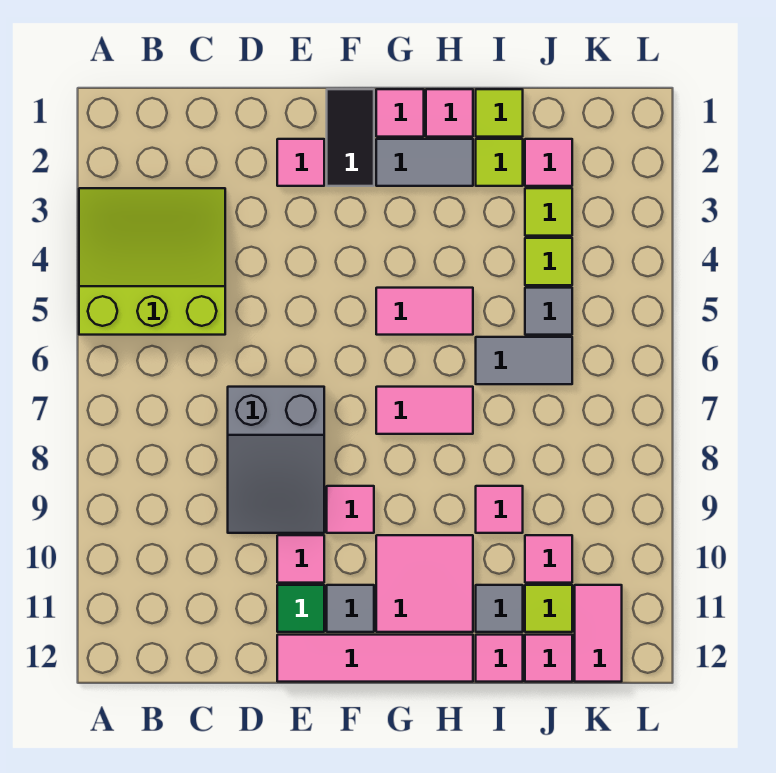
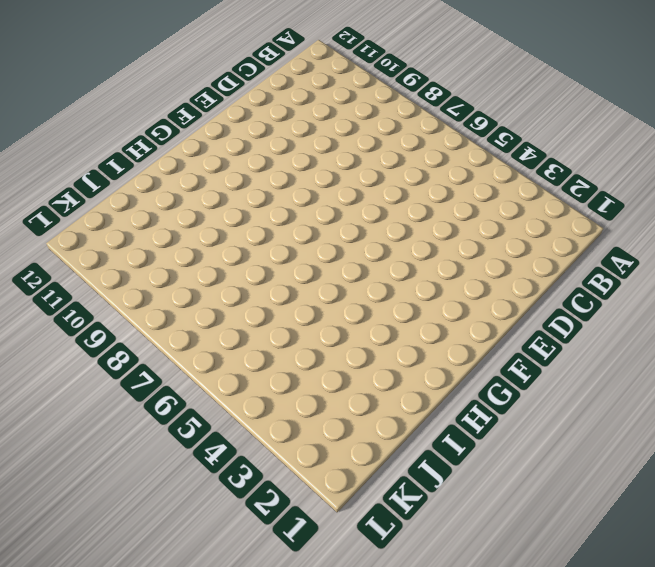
none -> lime slope A3:C5 level 1 top 5
none -> grey slope D7:E9 level 1 top 7
none -> pink tile E2 level 1

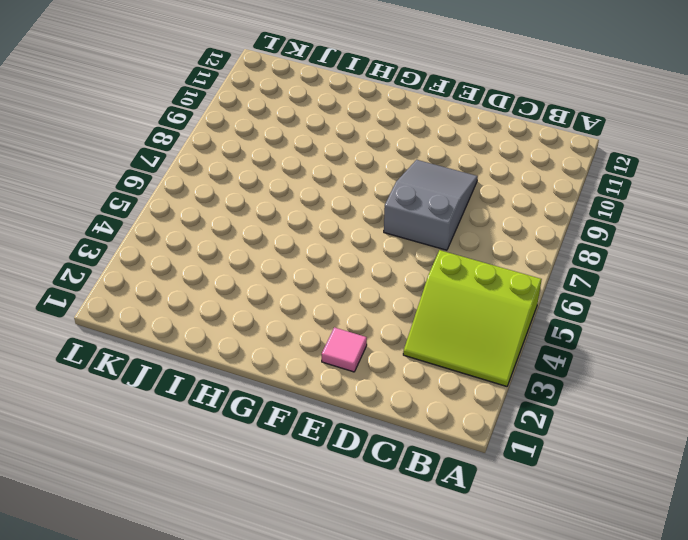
none -> pink tile E10 level 1
none -> green tile E11 level 1
none -> pink tile E12:H12 level 1

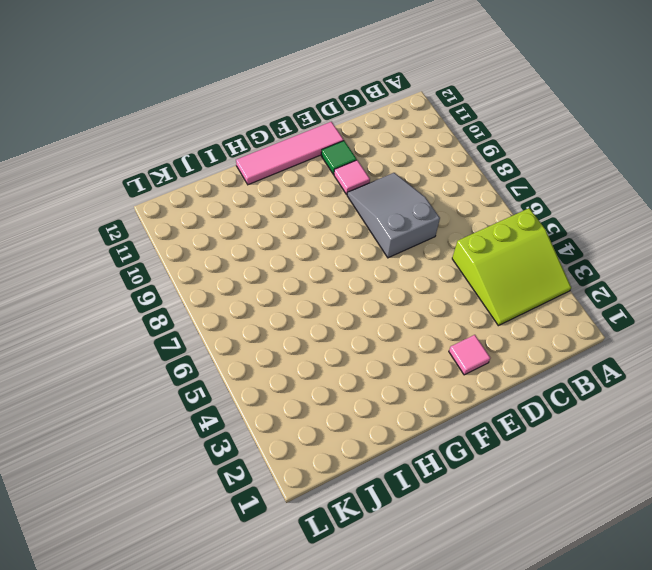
none -> black tile F1:F2 level 1
none -> pink tile F9 level 1
none -> grey tile F11 level 1

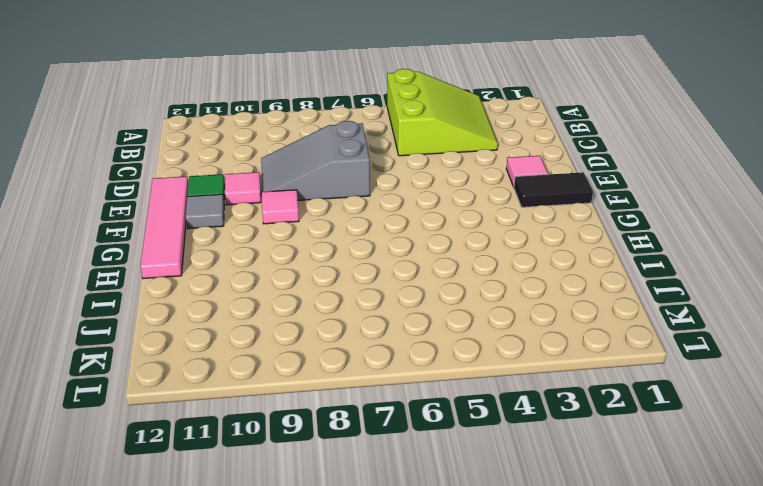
none -> pink tile G1 level 1
none -> grey tile G2:H2 level 1
none -> pink tile G5:H5 level 1

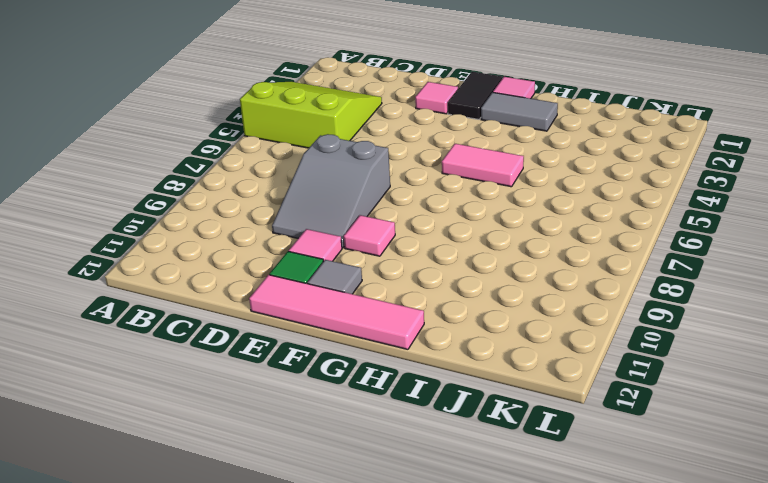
none -> pink tile G7:H7 level 1
none -> pink tile G10:H11 level 1
none -> pink tile H1 level 1

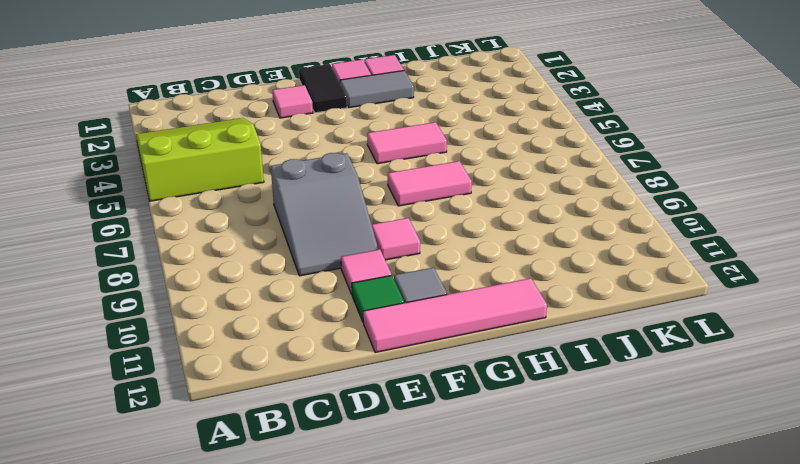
none -> pink tile G10:H11 level 1
none -> lime tile I1 level 1
none -> lime tile I2 level 1

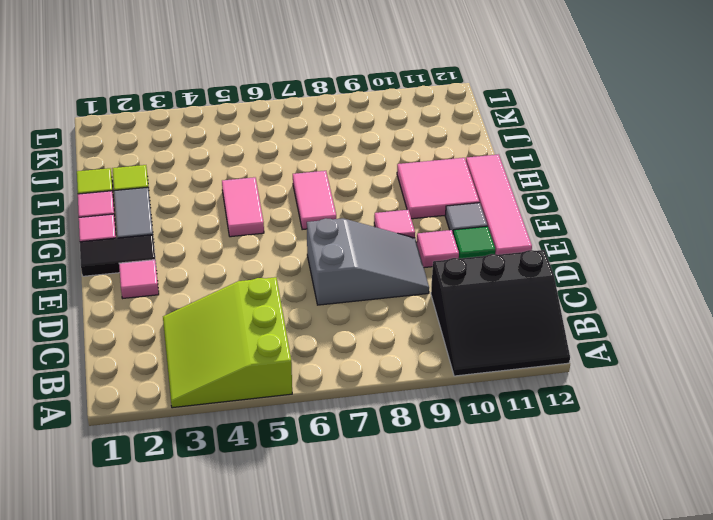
black slope A10:C12 level 1 top C -> none
none -> grey tile I6:J6 level 1
none -> pink tile I9 level 1
none -> grey tile I11 level 1

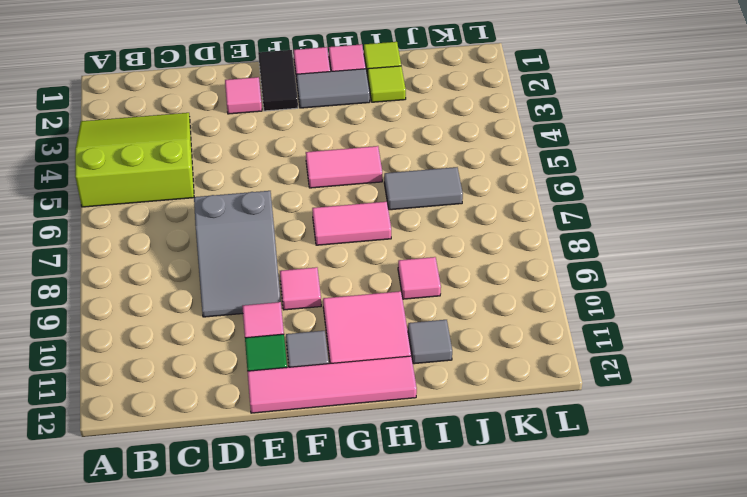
none -> pink tile I12 level 1
none -> pink tile J2 level 1
none -> lime tile J3 level 1

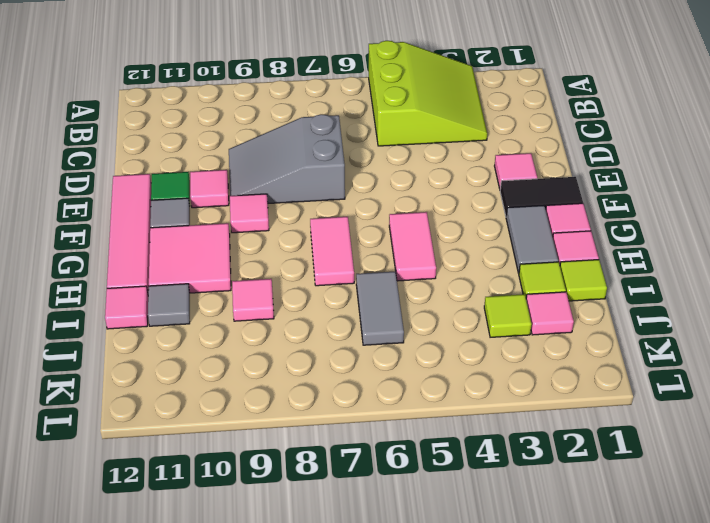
none -> lime tile J4 level 1
none -> grey tile J5 level 1
none -> pink tile J10 level 1

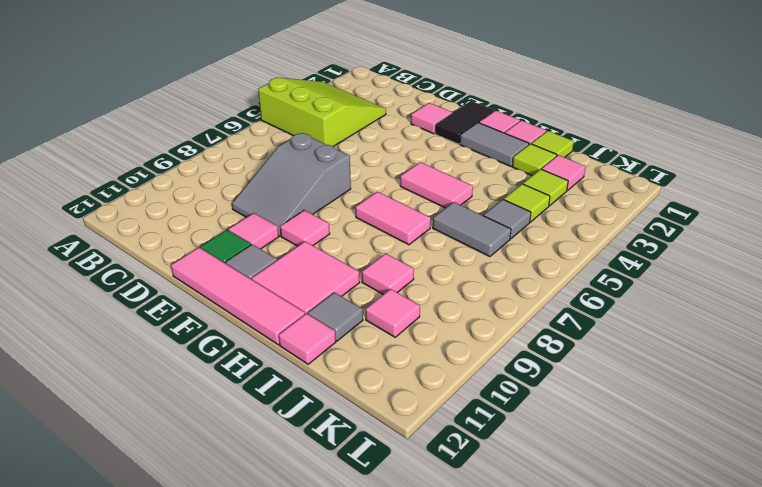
none -> lime tile J11 level 1
none -> pink tile J12 level 1
none -> pink tile K11:K12 level 1

